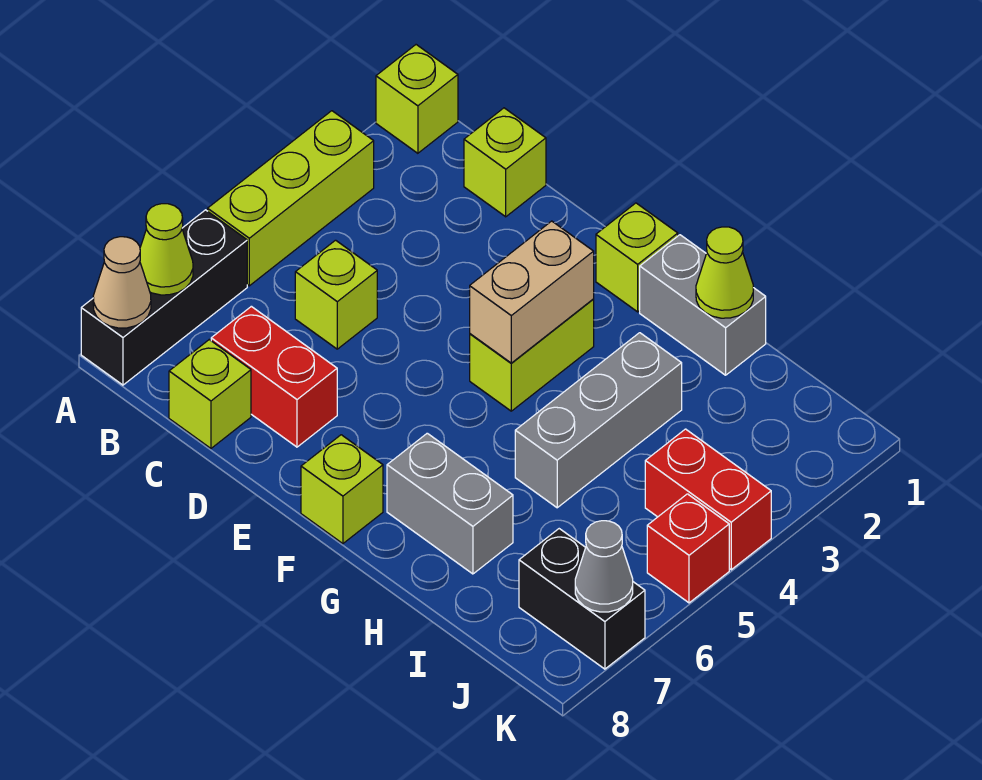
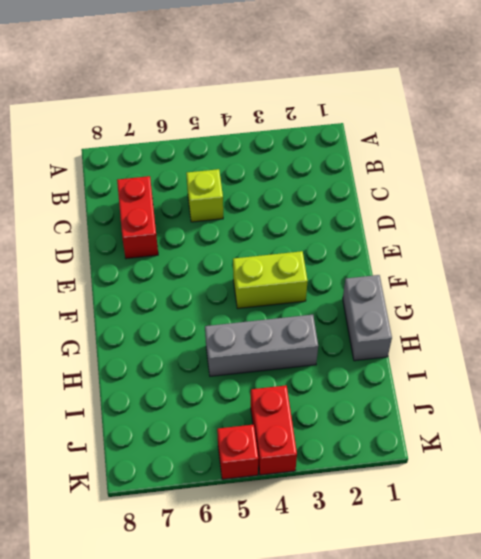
none -> lime brick A1 level 1
none -> lime brick A3:A5 level 1
none -> black brick A6:A8 level 1

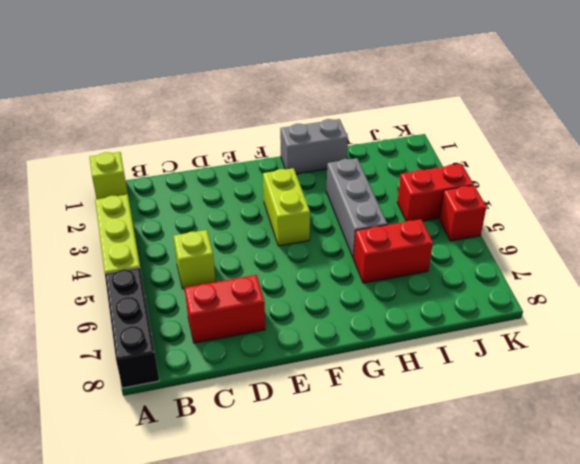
red brick H6:I6 level 1 -> none
none -> lime brick C1 level 1
none -> lime brick C8 level 1
none -> lime brick F1 level 1

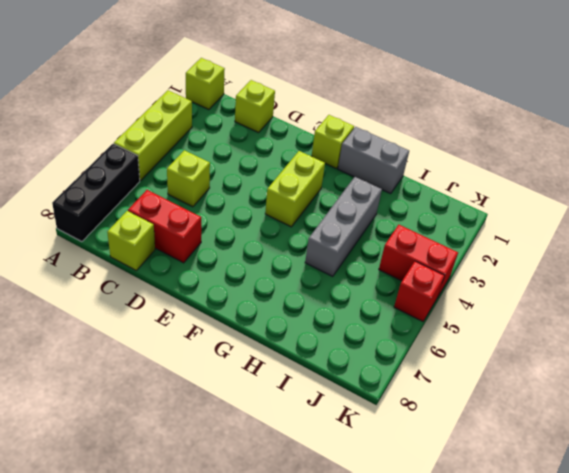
none -> lime brick F8 level 1
none -> grey brick G7:H7 level 1
none -> black brick J7:K7 level 1

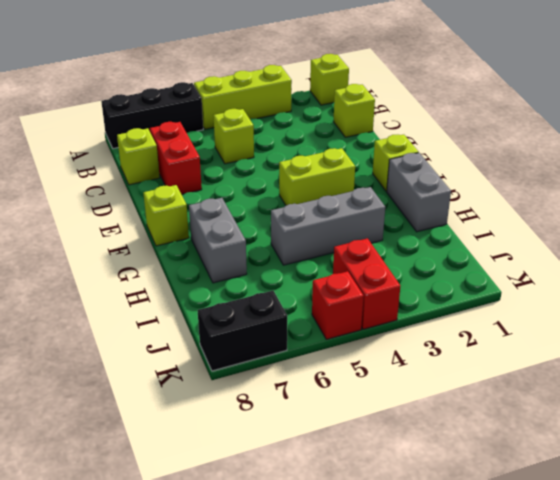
black brick K7:K8 level 1 -> black brick J7:K7 level 1
none -> lime cone A7 level 2
none -> tan cone A8 level 2
none -> tan brick F3:F4 level 2

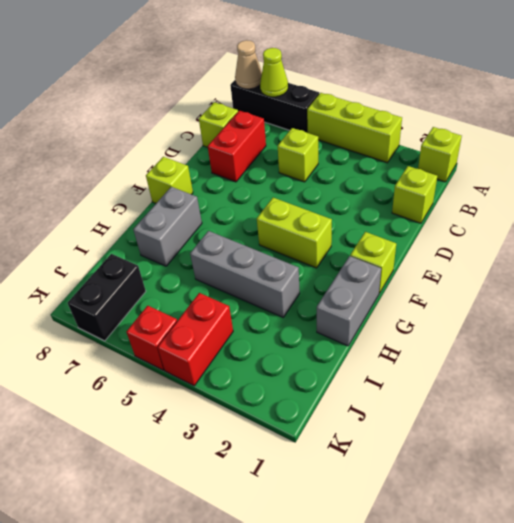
none -> tan brick F3:F4 level 2
none -> lime cone H1 level 2
none -> grey cone K7 level 2

